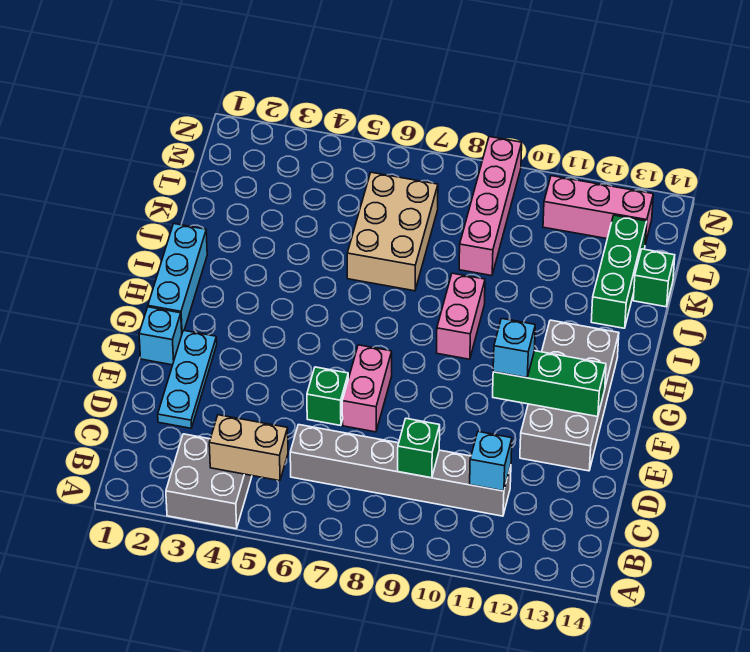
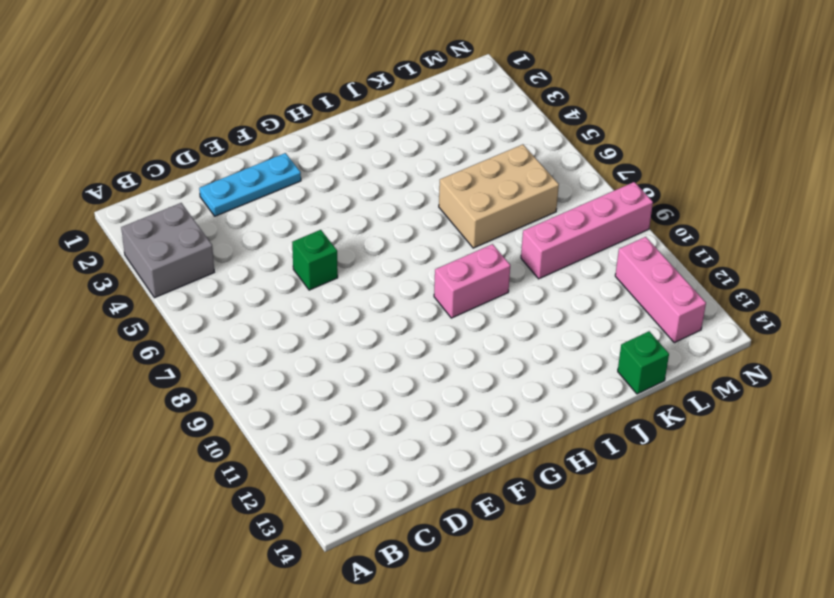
none -> grey brick C6:C11 level 1
none -> pink brick E7:F7 level 1
none -> grey brick E12:H13 level 1

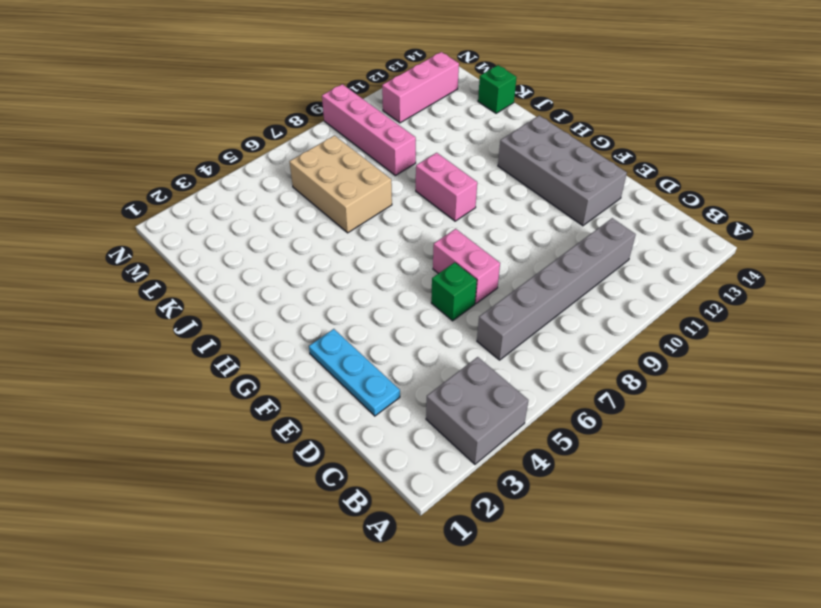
none -> cyan brick F1 level 1
none -> cyan brick G1:I1 level 1
none -> green brick J13:L13 level 1

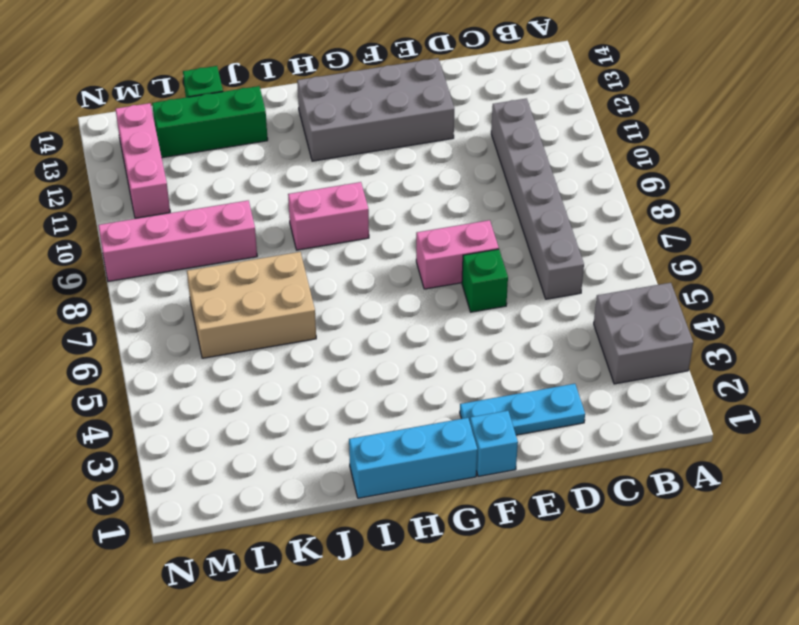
none -> tan brick B4:B5 level 2
none -> green brick C9 level 2
none -> cyan brick C11 level 2

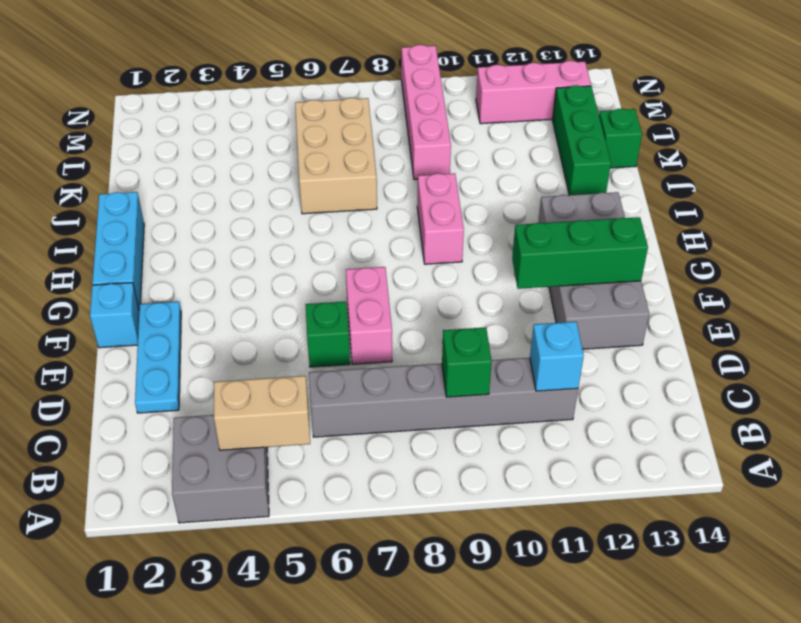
none -> cyan brick F11 level 3

